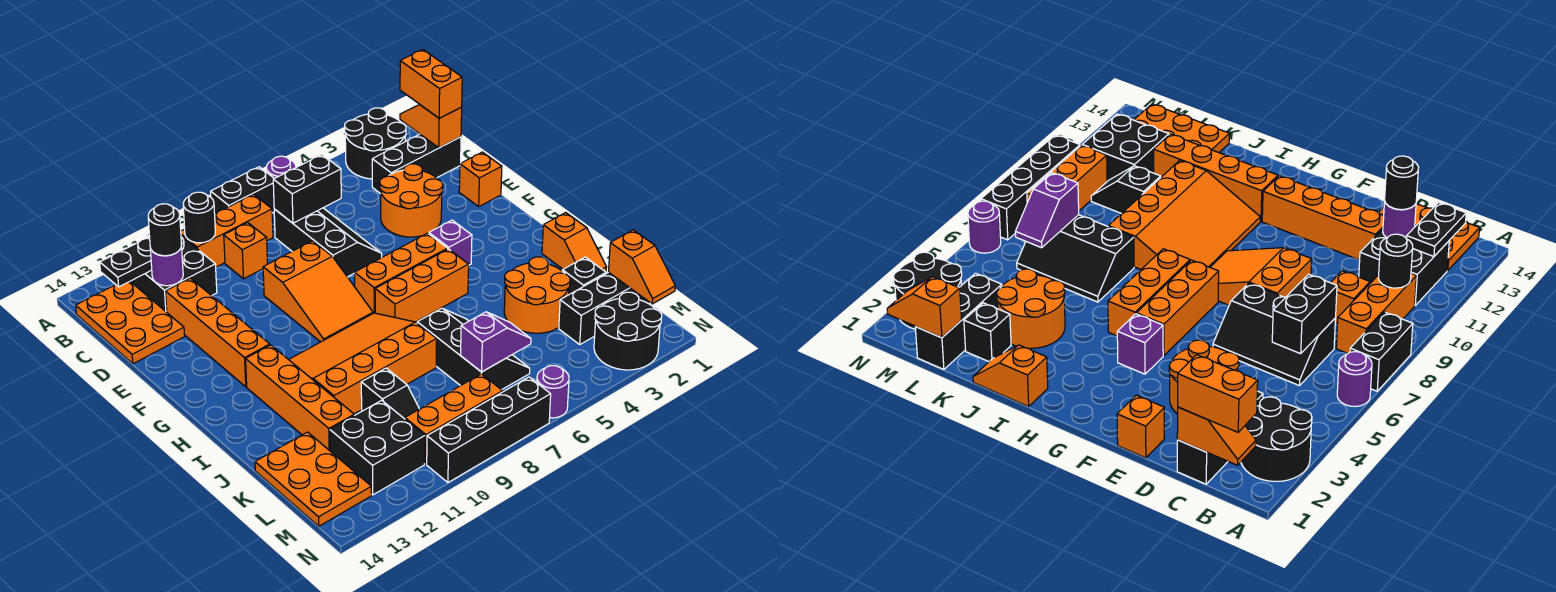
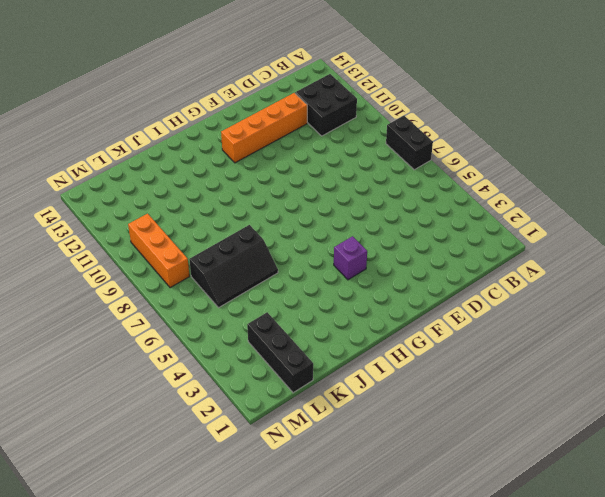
none -> black round brick A2:B3 level 1
none -> purple round brick A6 level 1
none -> orange brick B8:B10 level 1
none -> orange plate B13:D14 level 1

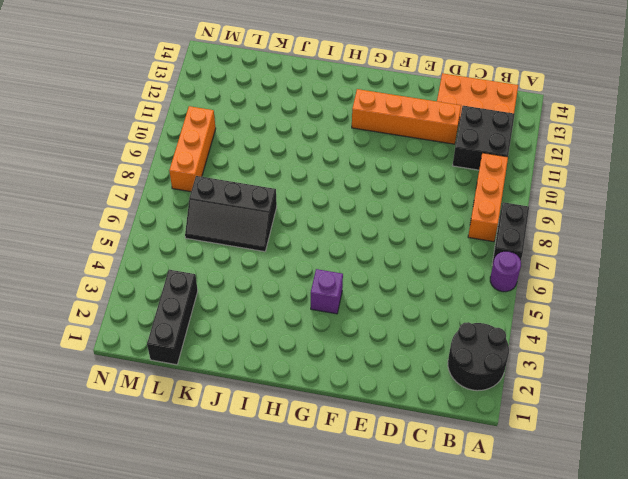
none -> black brick C1:C3 level 1
none -> black slope C6:E7 level 1 top 7
none -> orange brick C9 level 1
none -> orange round brick D3:E4 level 1

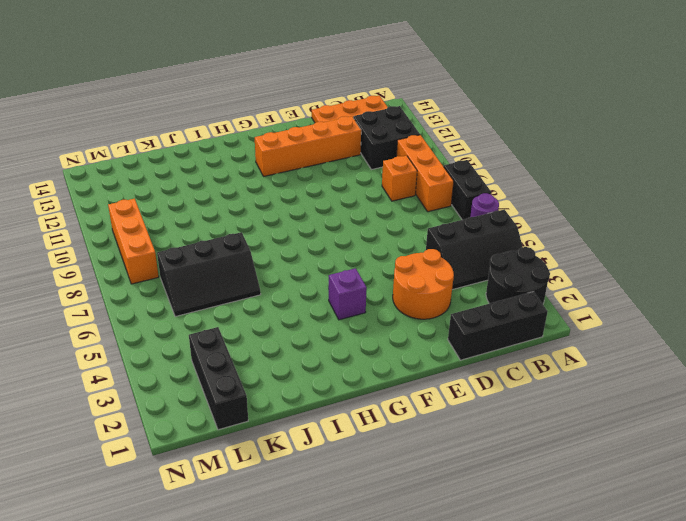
black slope A4:C5 level 1 top 5 -> black slope C6:E7 level 1 top 7
black brick B1:D1 level 1 -> black brick C1:C3 level 1
none -> orange brick E1 level 1
none -> orange slope E8:G9 level 1 top E
none -> orange brick G5:G7 level 1
none -> orange brick H5:H7 level 1

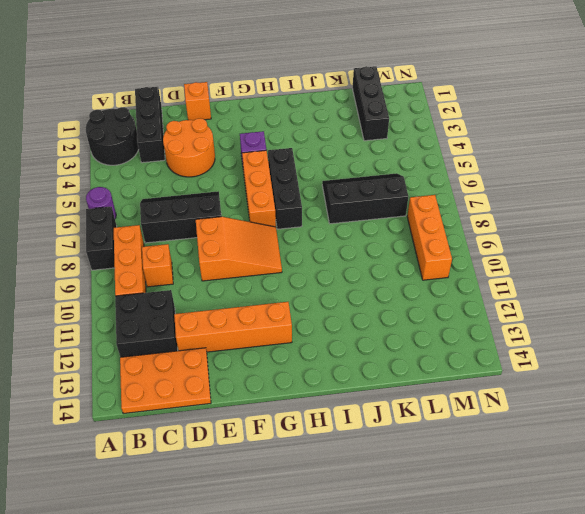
black brick H5:H7 level 1 -> orange brick H5:H7 level 1
none -> orange slope H8:J11 level 1 top J
none -> orange brick H12:K12 level 1
none -> orange slope I1:J1 level 1 top I
none -> orange round brick J3:K4 level 1

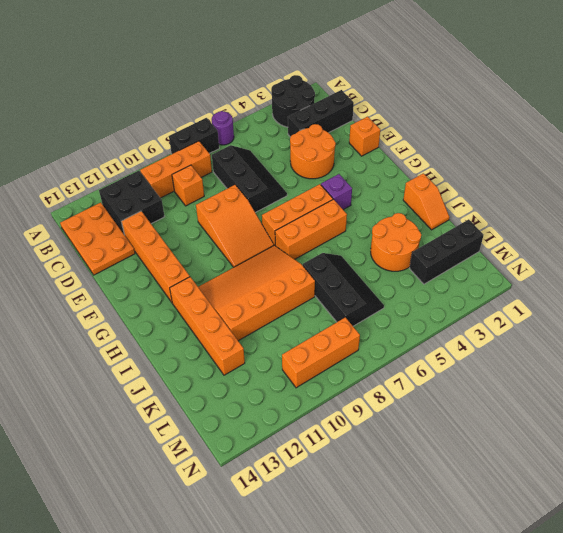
none -> black brick K2 level 1
none -> black slope K10:L10 level 1 top K
none -> orange plate K13:M14 level 1
none -> black brick L11:M12 level 1

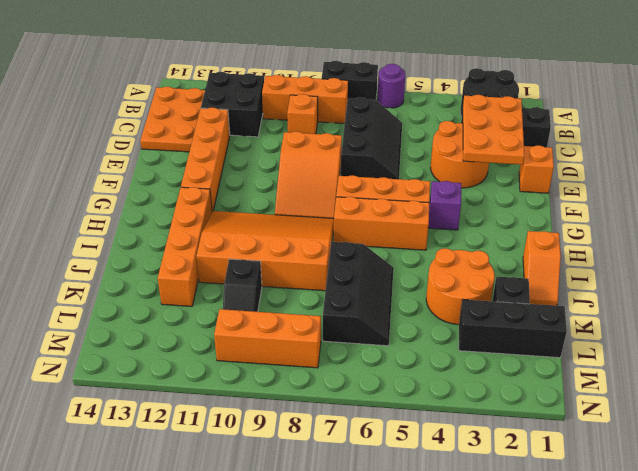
orange plate C2:E3 level 2 -> orange plate K13:M14 level 1
none -> black brick L11:M12 level 1
none -> black round brick M2:N3 level 1
none -> purple round brick N6 level 1
none -> black brick N7:N10 level 1

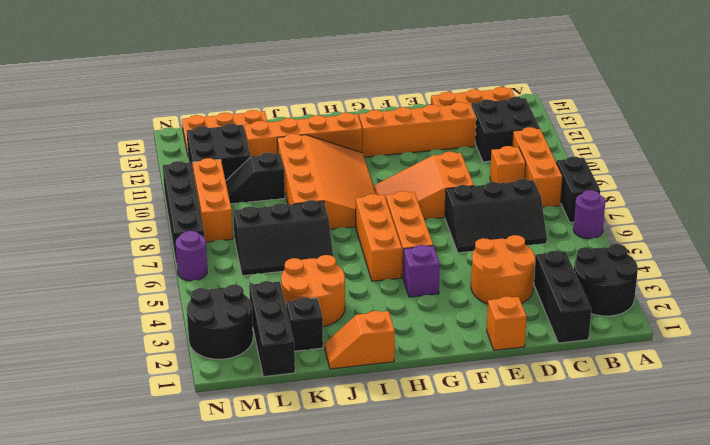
none -> orange slope B1:C1 level 2 top C
none -> black round brick B10 level 2
none -> black plate B12:B13 level 2
none -> black brick C6:C7 level 2

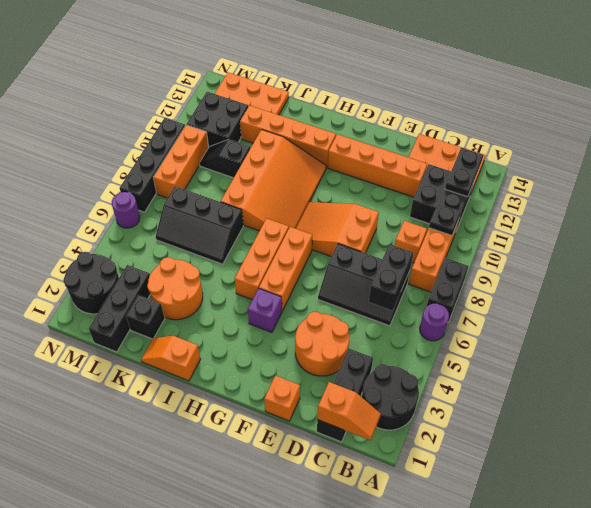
black plate B10 level 2 -> black round brick B10 level 2
none -> purple round brick C12 level 2
none -> orange slope L1:M1 level 2 top L
none -> purple slope L6:L7 level 2 top 7
none -> orange brick B1:C1 level 3

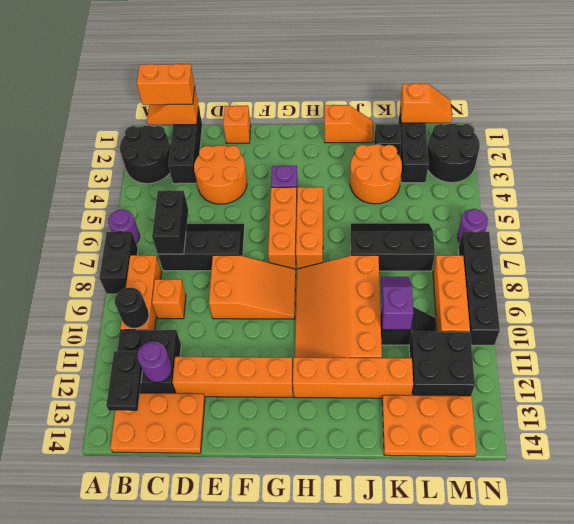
purple slope K9:K10 level 2 top 10 -> purple slope L6:L7 level 2 top 7
none -> black round brick C12 level 3

